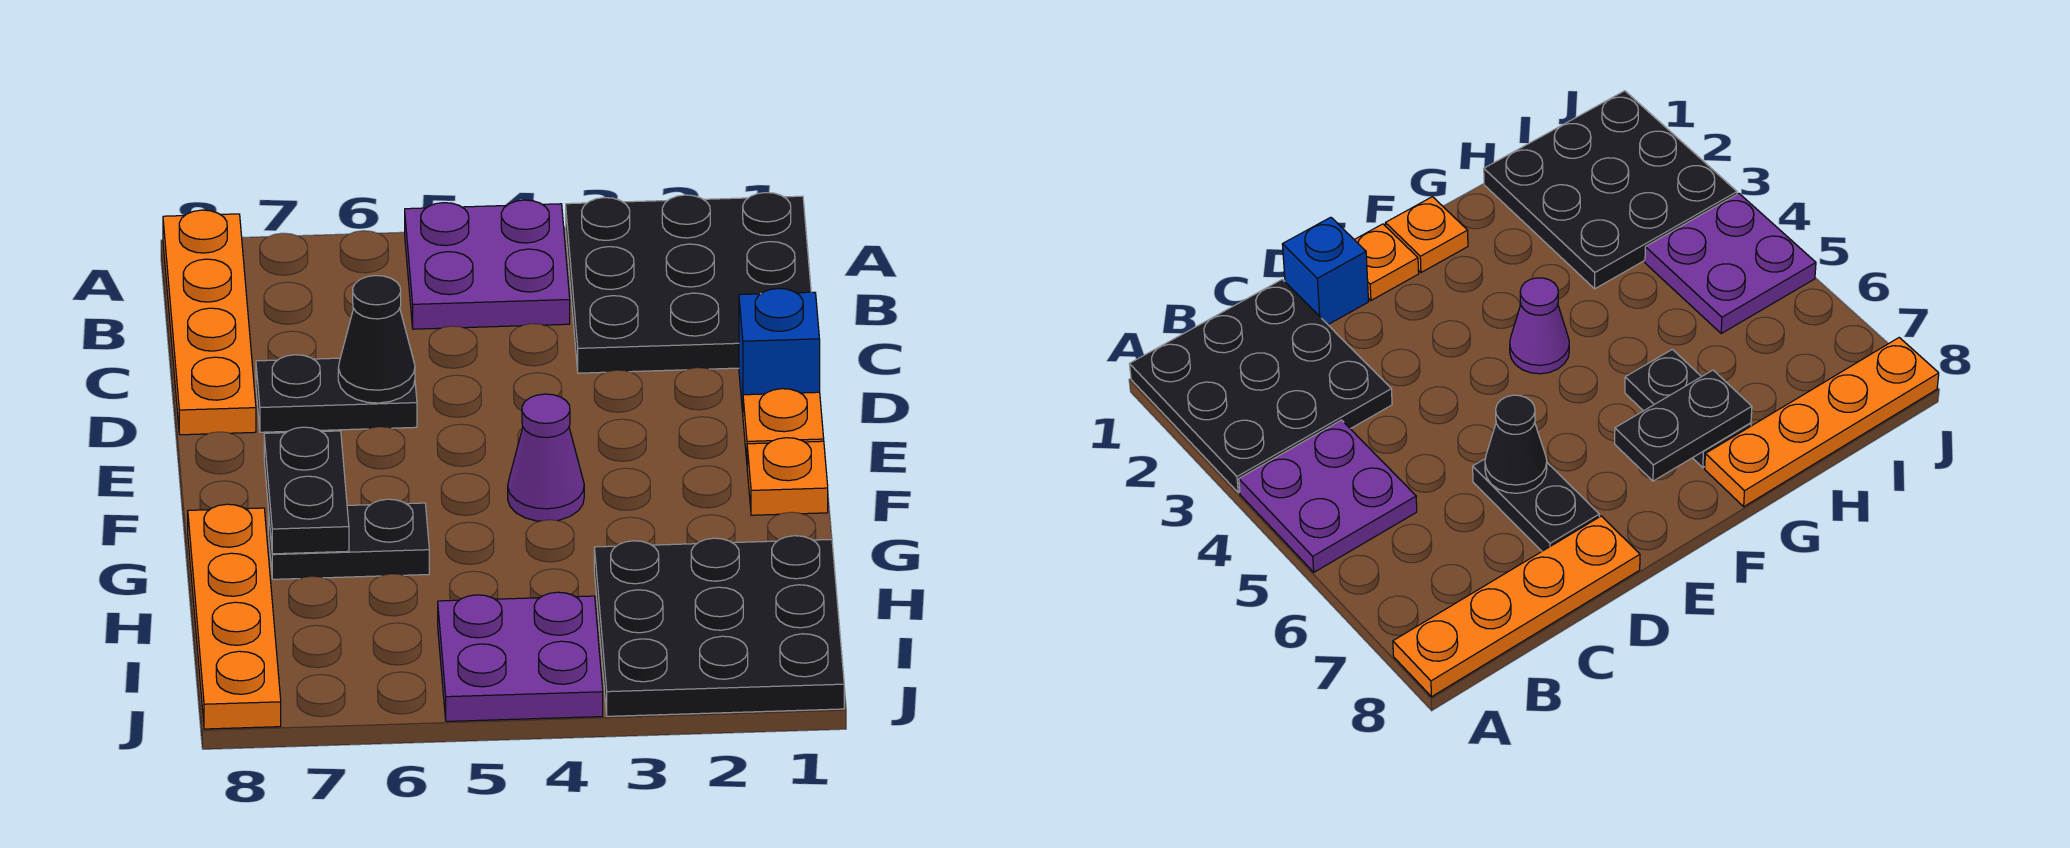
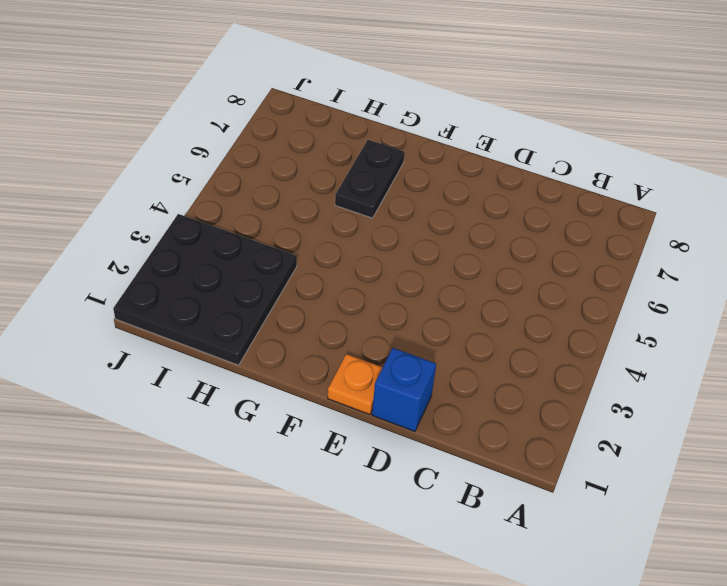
none -> black plate A1:C3 level 1
none -> purple plate A4:B5 level 1
none -> orange plate A8:D8 level 1

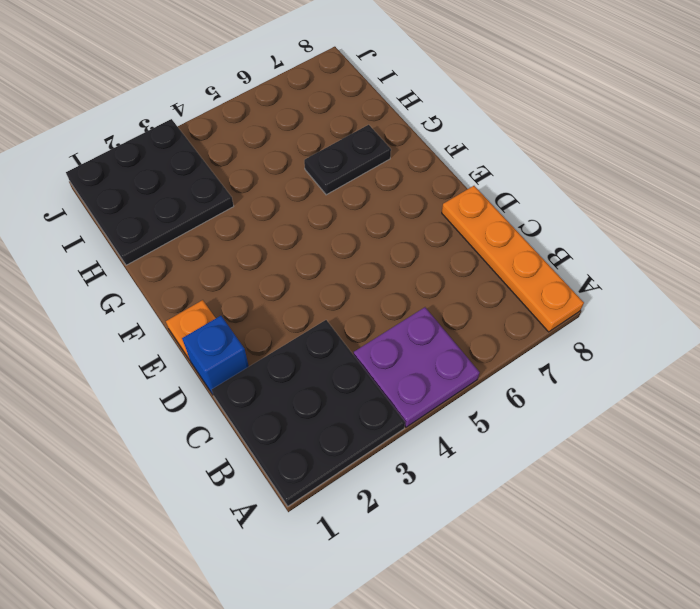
none -> black plate D6:D7 level 1
none -> orange plate F1 level 1
none -> purple cone F4 level 1

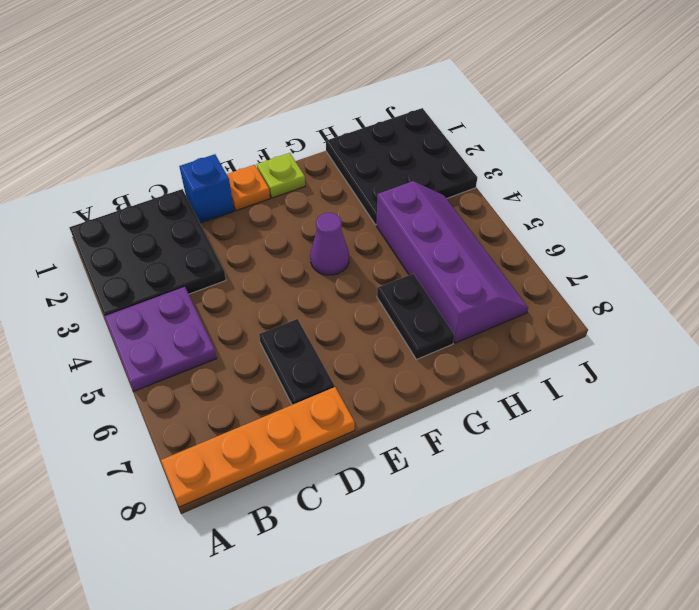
lime plate F1 level 1 -> orange plate F1 level 1
purple slope H4:I7 level 1 top H -> purple plate I4:J5 level 1
none -> orange plate G8:J8 level 1
none -> black cone D6 level 2
none -> black plate F7:G7 level 2

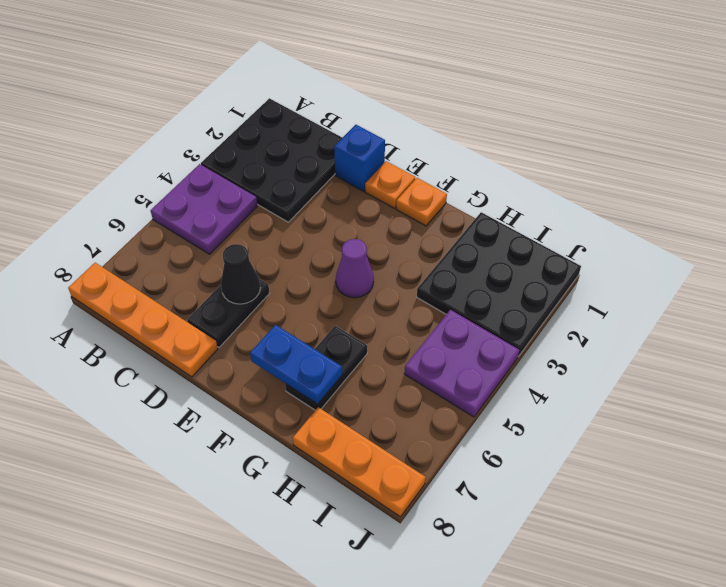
blue plate F7:G7 level 2 -> black plate F7:G7 level 2
orange plate H8:J8 level 1 -> orange plate G8:J8 level 1

